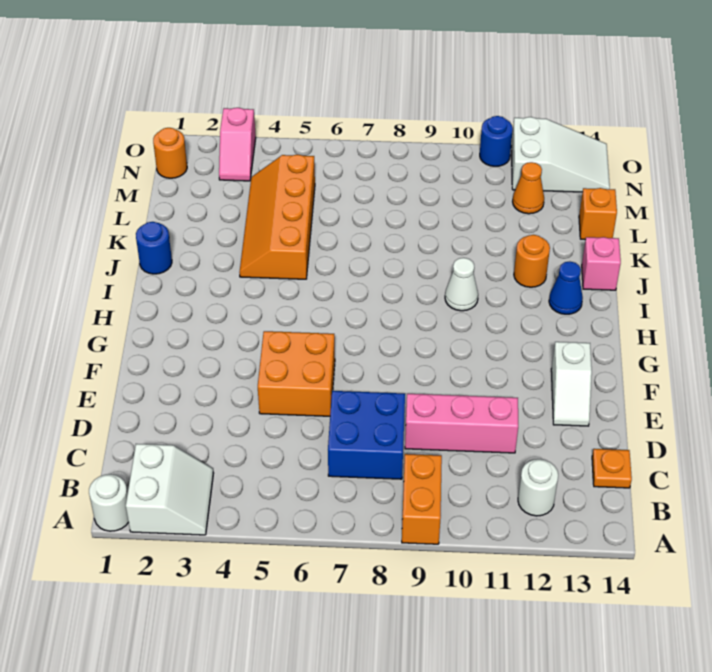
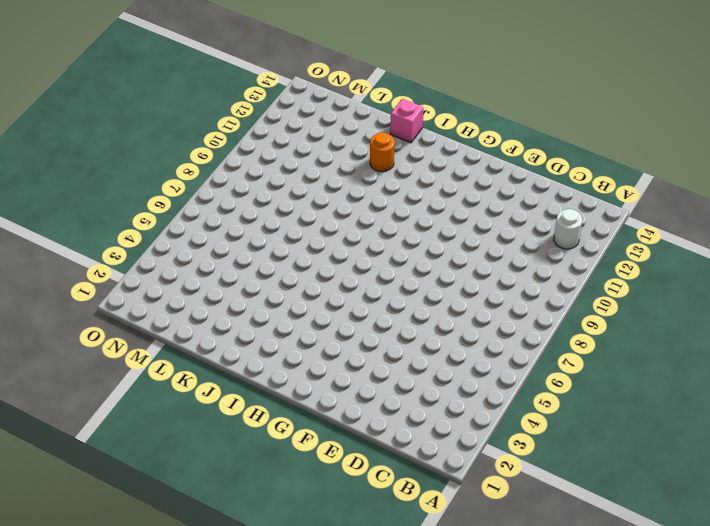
none -> white round brick A1 level 1
none -> white slope A2:B3 level 1 top 2
none -> orange brick A9:B9 level 1

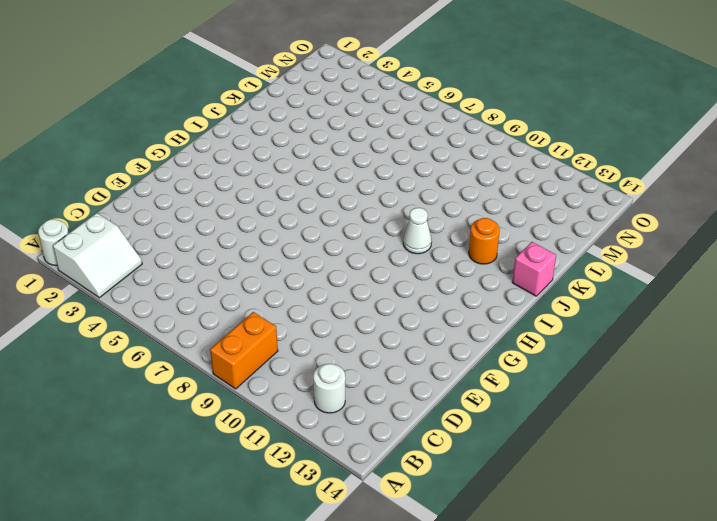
none -> blue brick C7:D8 level 1
none -> orange plate C14 level 1
none -> pink brick D9:D11 level 1

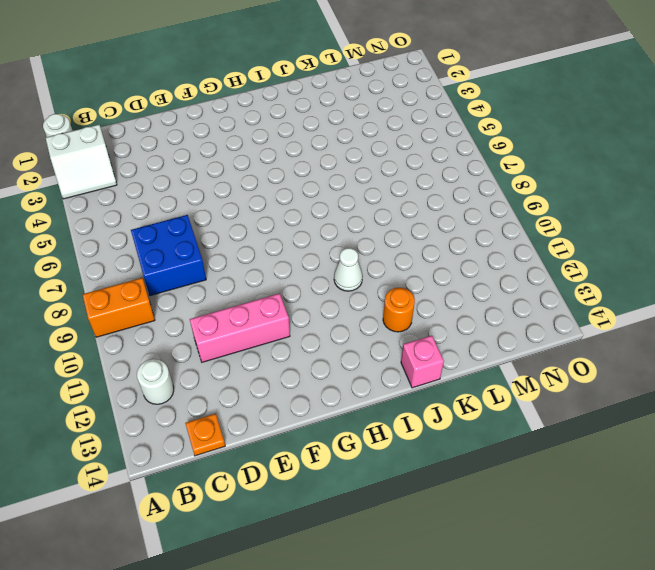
pink brick D11:F11 level 1 -> pink brick D9:D11 level 1
none -> orange brick E5:F6 level 1
none -> white slope E13:F13 level 1 top F
none -> blue cone I13 level 1

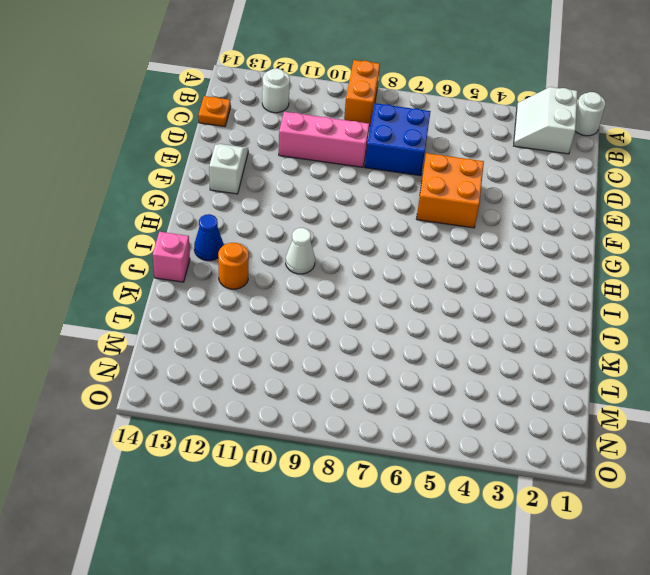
none -> blue round brick J1 level 1
none -> orange slope J4:M5 level 1 top 5
none -> orange brick L14 level 1

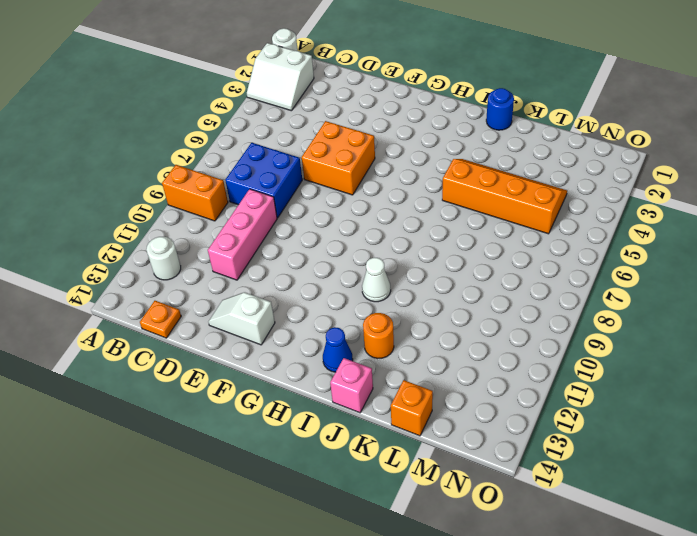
none -> orange cone M12 level 1
none -> orange round brick N1 level 1
none -> pink slope N3:O3 level 1 top O

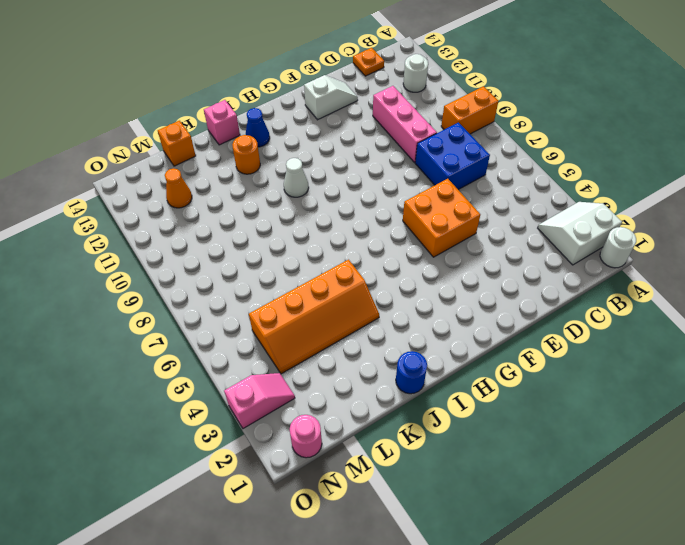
pink round brick N1 level 1 -> orange round brick N1 level 1
none -> white slope N12:O14 level 1 top 12
none -> blue round brick O11 level 1

